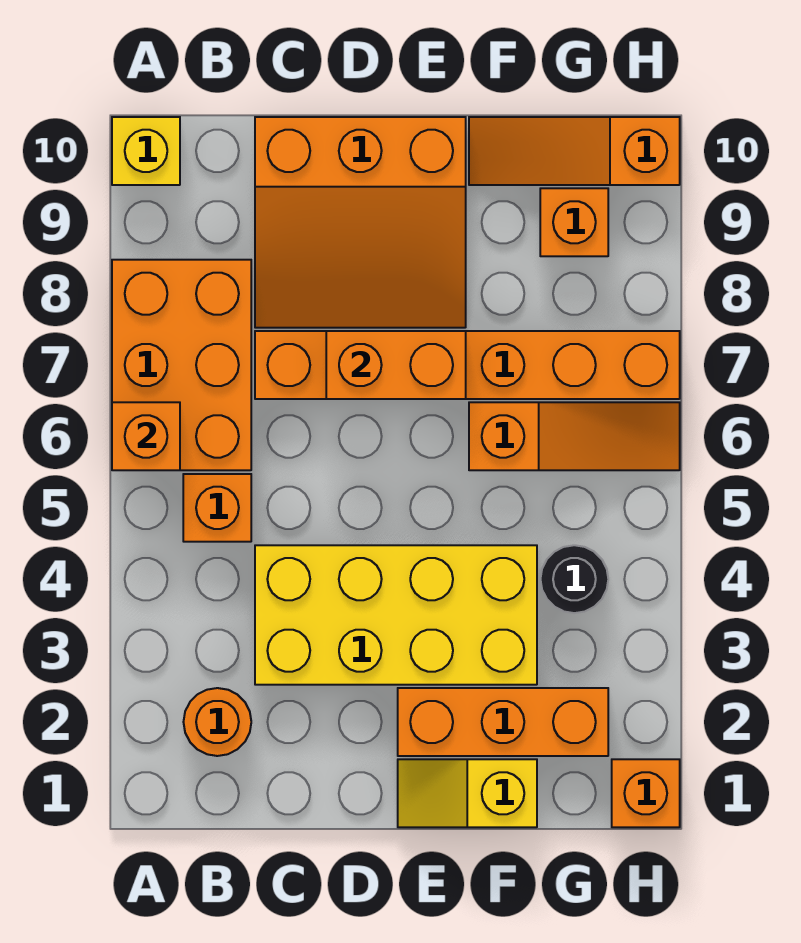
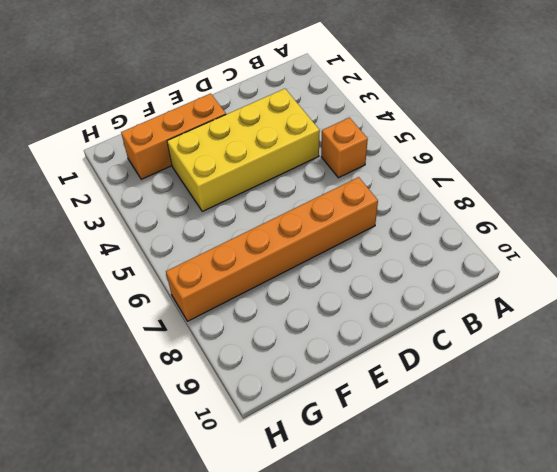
none -> orange brick A6:B8 level 1
none -> yellow brick A10 level 1
none -> orange round brick B2 level 1

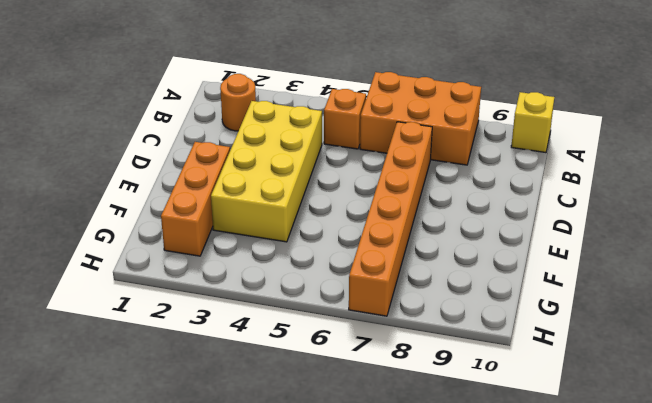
none -> orange slope C8:E10 level 1 top 10
none -> yellow slope E1:F1 level 1 top F
none -> orange slope F6:H6 level 1 top F

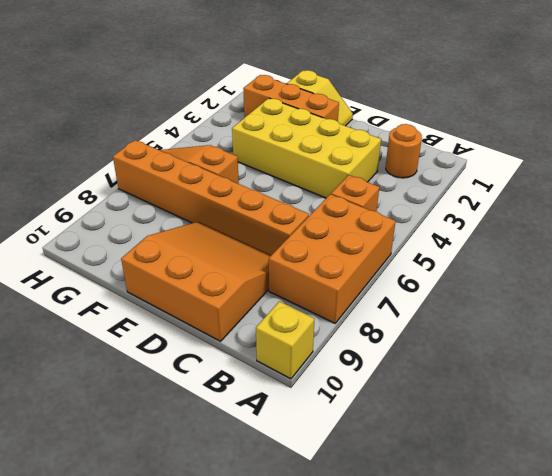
none -> orange slope F10:H10 level 1 top H
none -> black round brick G4 level 1
none -> orange brick G9 level 1

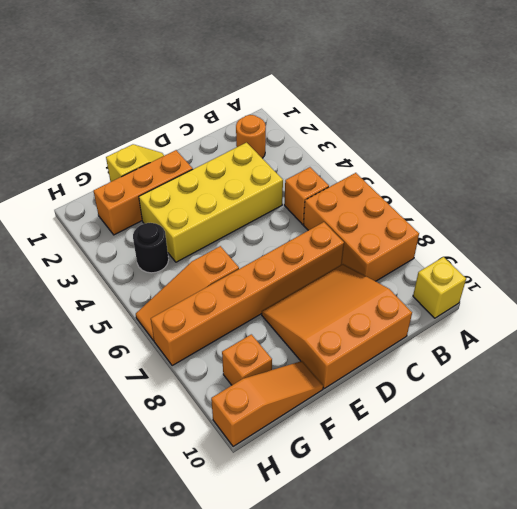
none -> orange brick H1 level 1
none -> orange brick A6 level 2
none -> orange brick D7:E7 level 2

